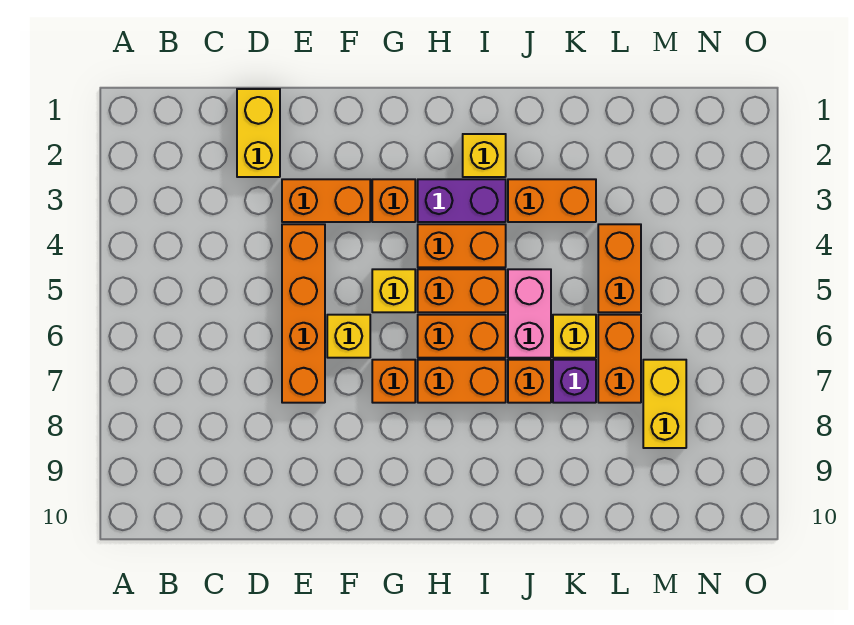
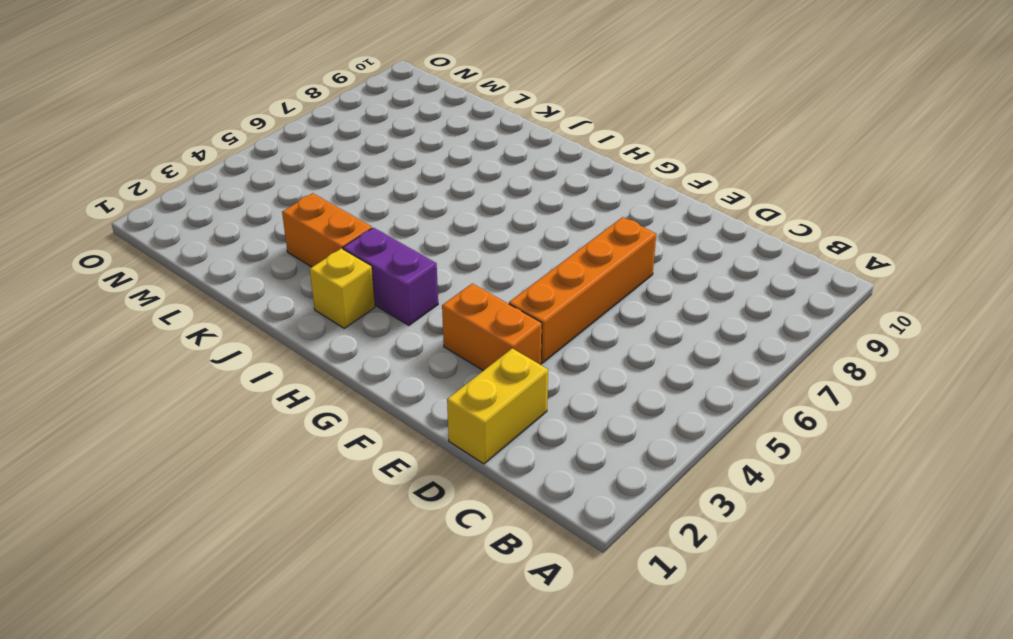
none -> yellow brick F6 level 1
none -> orange brick G3 level 1
none -> yellow brick G5 level 1

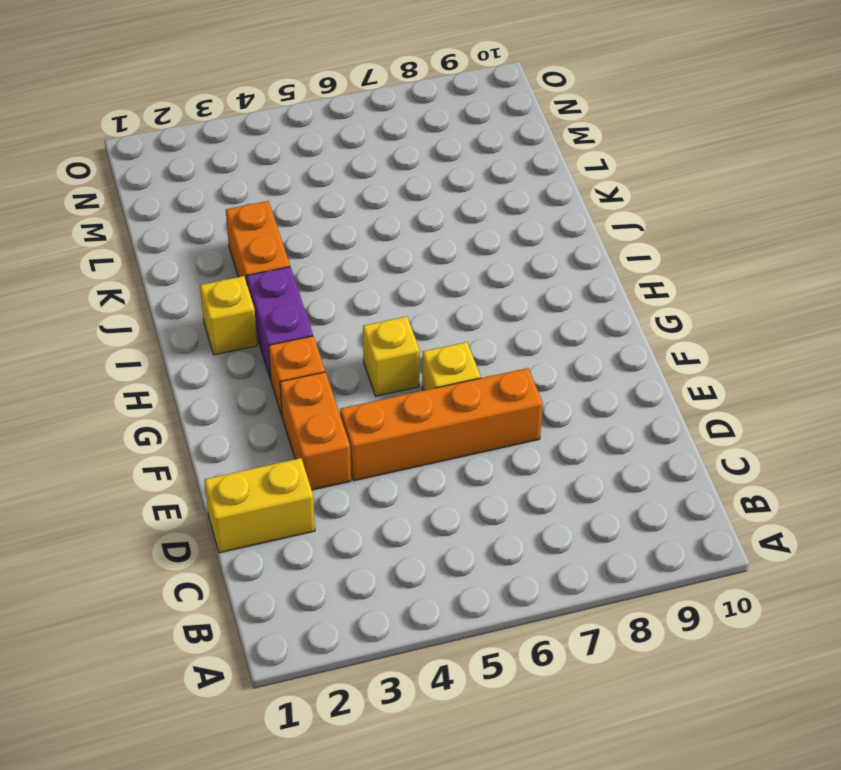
none -> orange brick G7 level 1
none -> orange brick H4:I4 level 1
none -> orange brick H5:I5 level 1

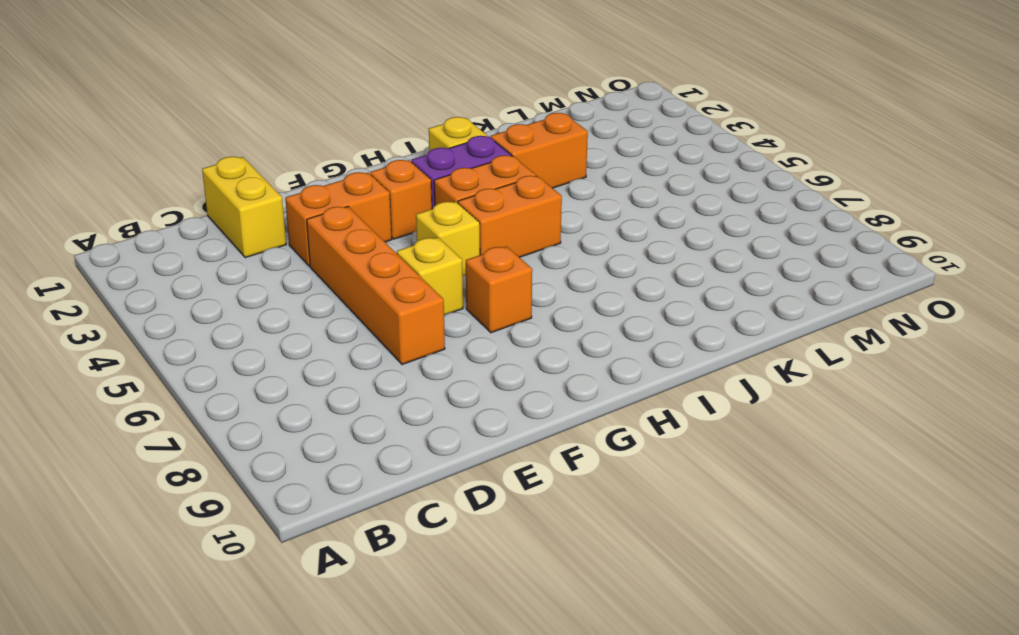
none -> orange brick H6:I6 level 1
none -> orange brick H7:I7 level 1
none -> pink brick J5:J6 level 1

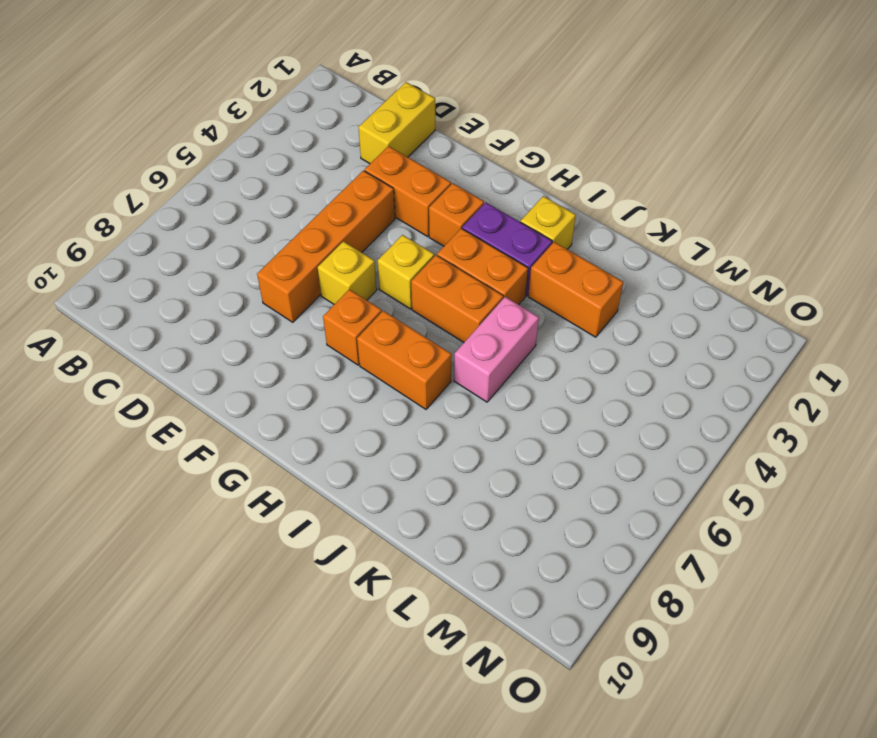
none -> orange brick H6:I6 level 1
none -> orange brick J7 level 1
none -> yellow brick K6 level 1

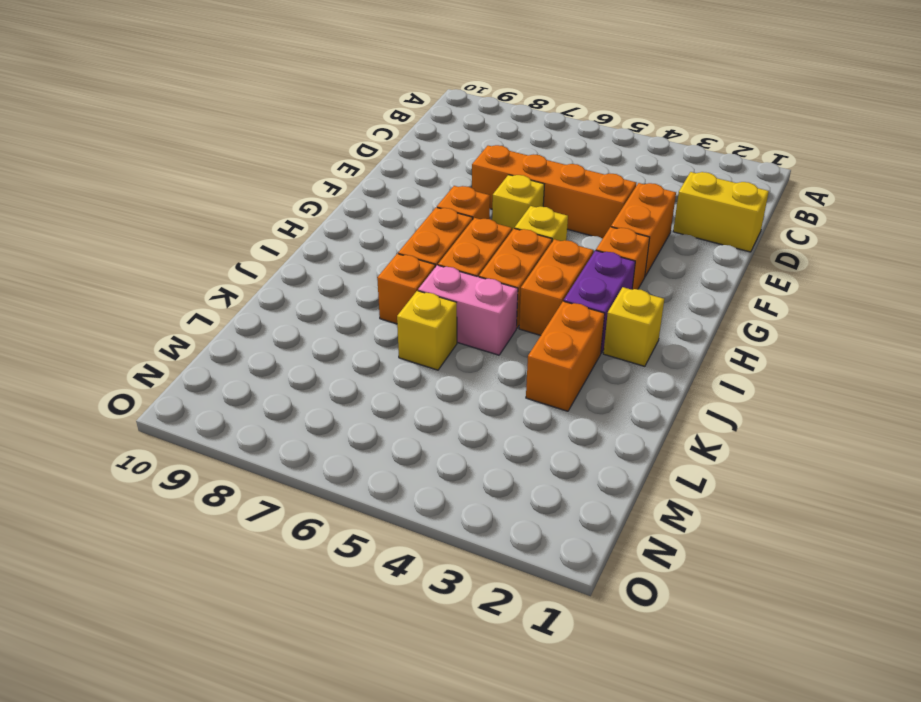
none -> purple brick K7 level 1
none -> orange brick L4:L5 level 1
none -> orange brick L6:L7 level 1

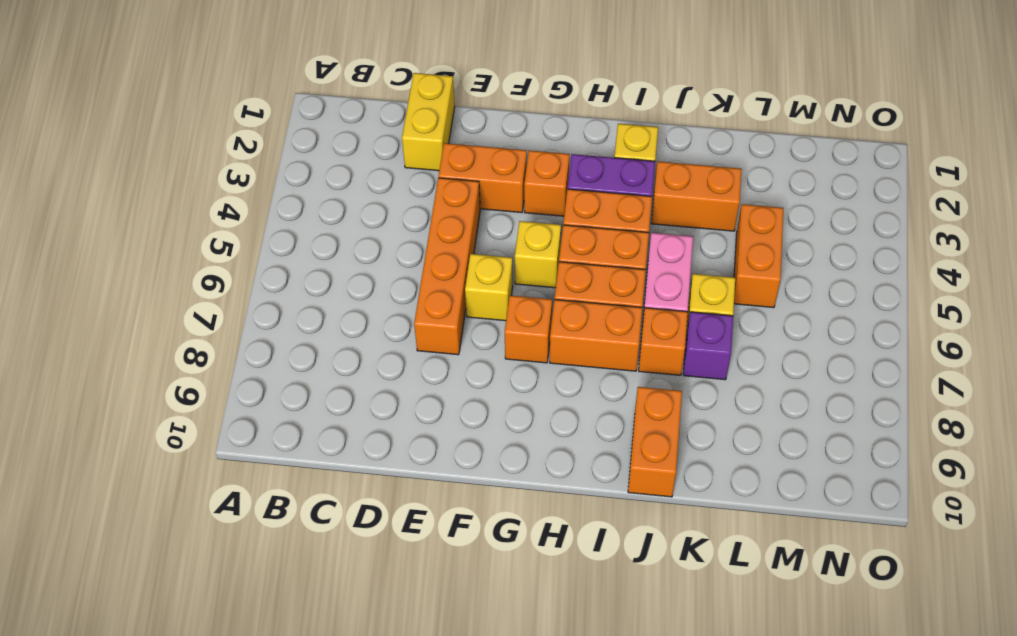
orange brick J9:J10 level 1 -> orange brick L6:L7 level 1
none -> yellow brick M7:M8 level 1

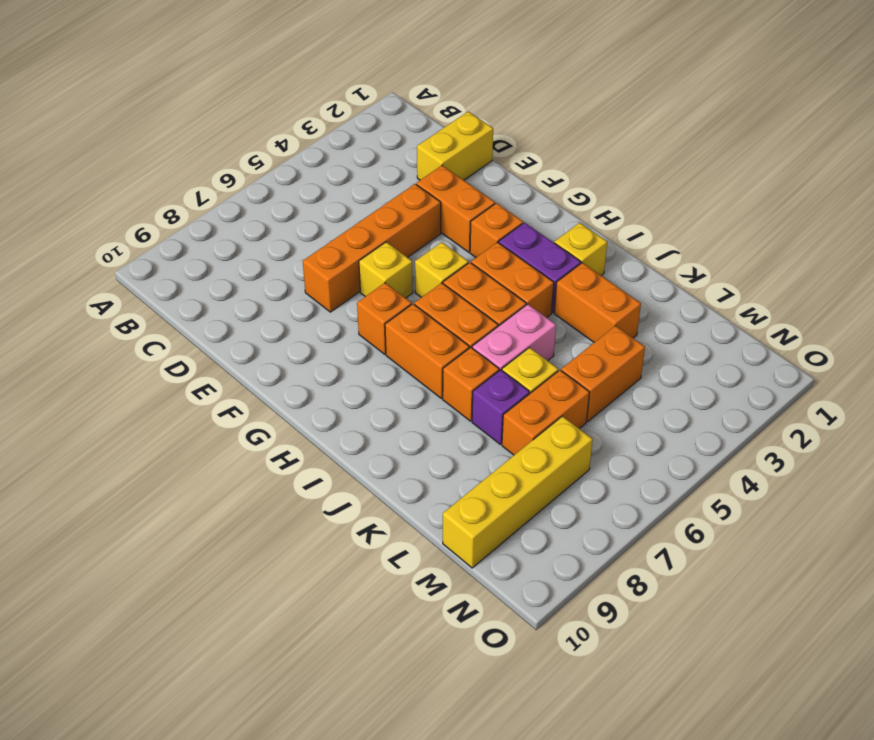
yellow brick M7:M10 level 1 -> yellow brick M7:M8 level 1

